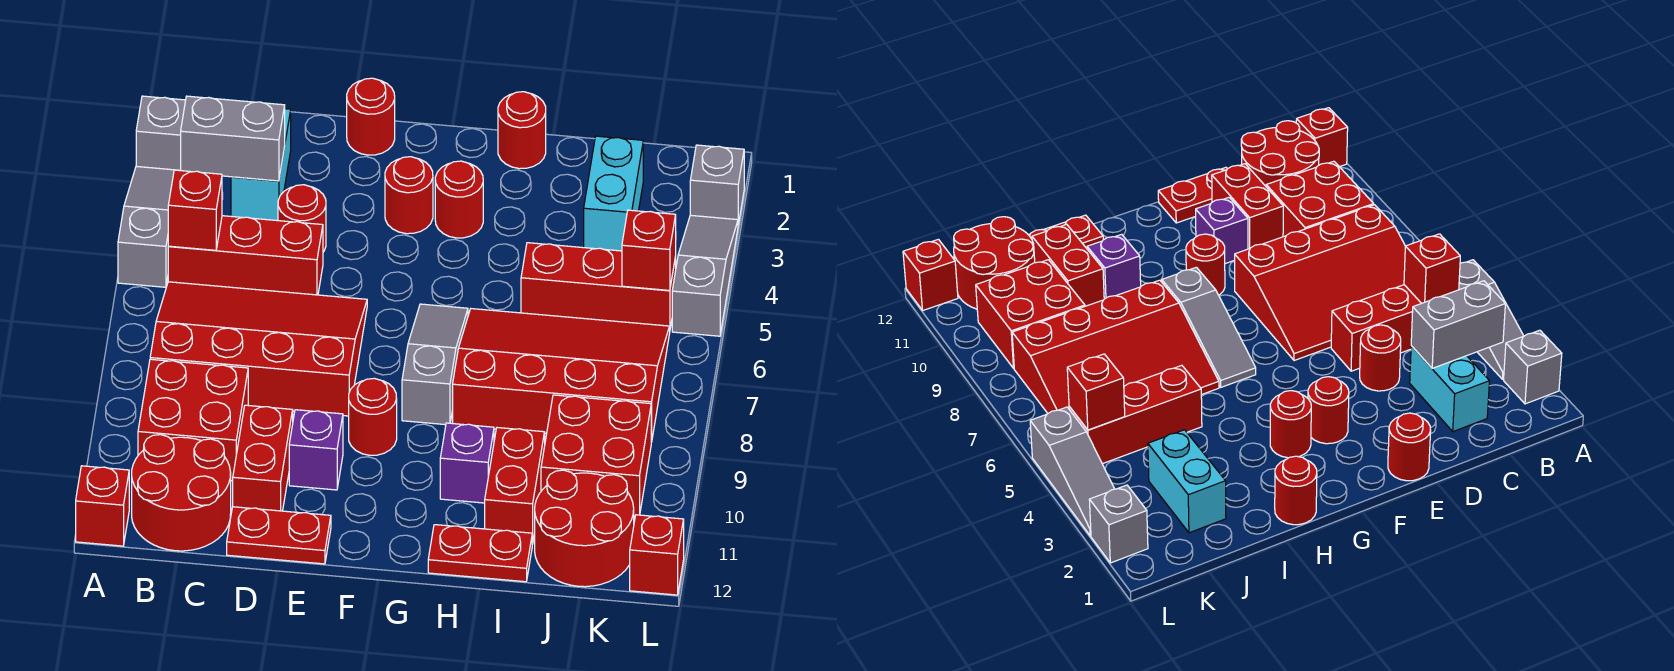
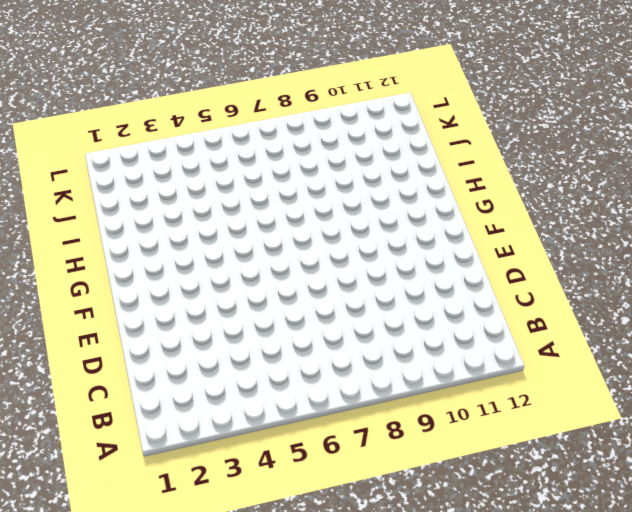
none -> grey brick A2 level 1
none -> grey slope A3:A5 level 1 top 5
none -> red brick A12 level 1
none -> red brick B5:D5 level 1

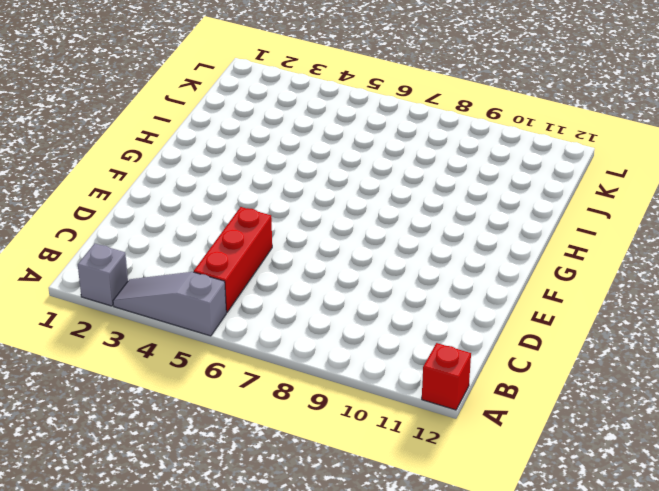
none -> red slope B6:E8 level 1 top 8
none -> red brick B9:C10 level 1
none -> red round brick B11:C12 level 1
none -> cyan brick C2:C3 level 1

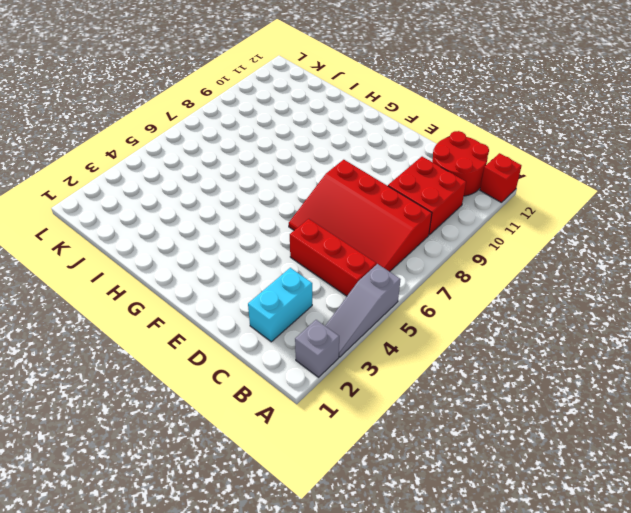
none -> red round brick D4 level 1
none -> red brick D10:D11 level 1
none -> red plate D12:E12 level 1
none -> red round brick E1 level 1

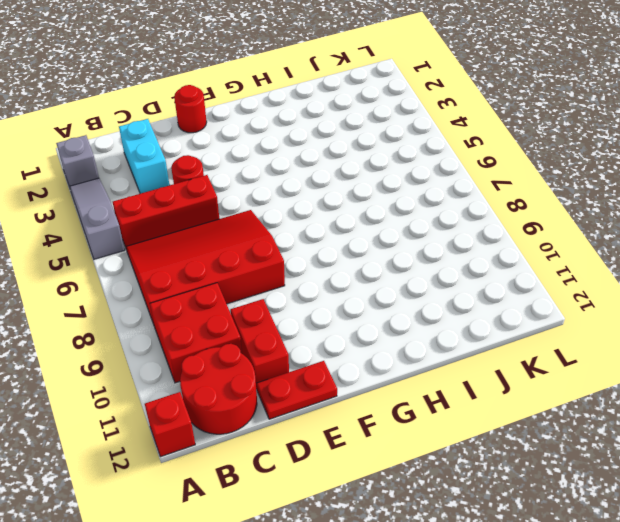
none -> purple brick E10 level 1
none -> red round brick F3 level 1
none -> red round brick F9 level 1
none -> red round brick G3 level 1

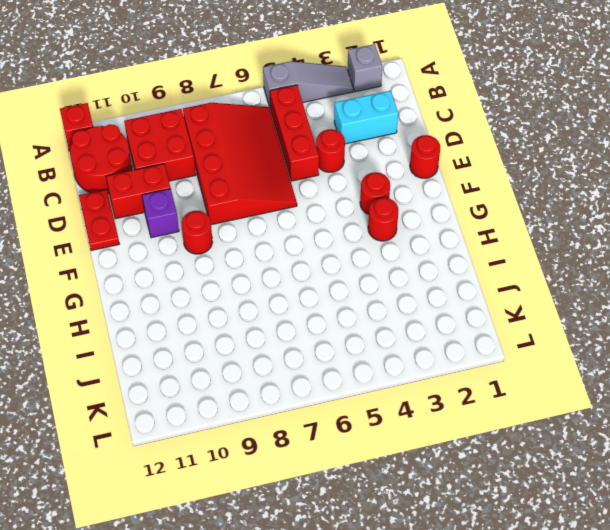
none -> grey slope G6:G8 level 1 top 8
none -> red round brick H1 level 1
none -> red slope H6:K8 level 1 top 8
none -> purple brick H10 level 1

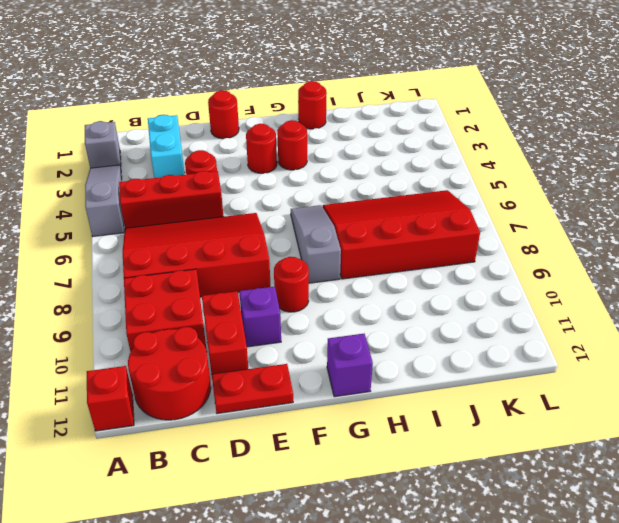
purple brick G12 level 1 -> purple brick H10 level 1
none -> red plate H12:I12 level 1
none -> red brick I5:K5 level 1
none -> red brick I10:I11 level 1
none -> cyan brick J2:J3 level 1

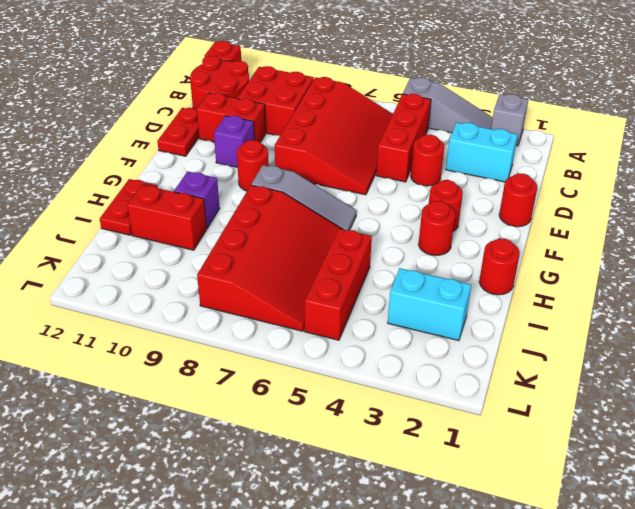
none -> red brick J9:K10 level 1
none -> red round brick J11:K12 level 1
none -> grey brick L2 level 1
none -> grey slope L3:L5 level 1 top 5

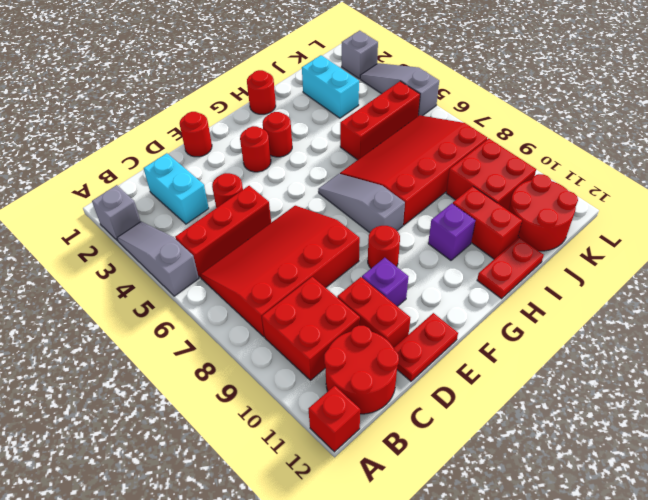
none -> red brick L12 level 1
none -> grey brick B3:C3 level 2
none -> red brick B5 level 2
none -> red brick K5 level 2

